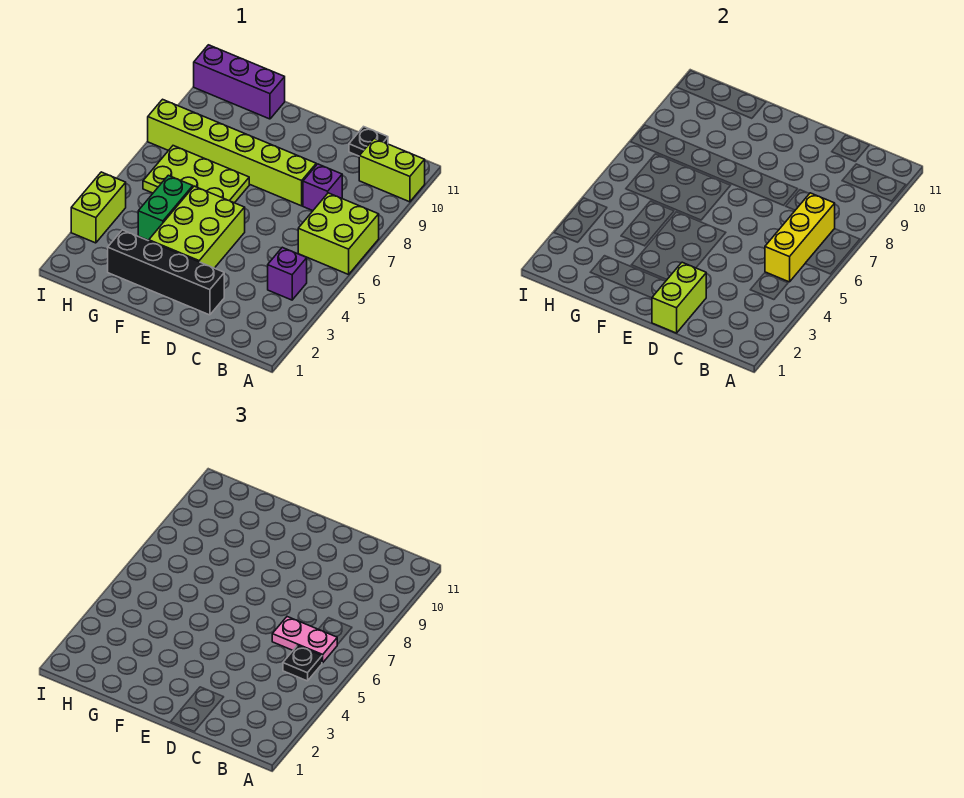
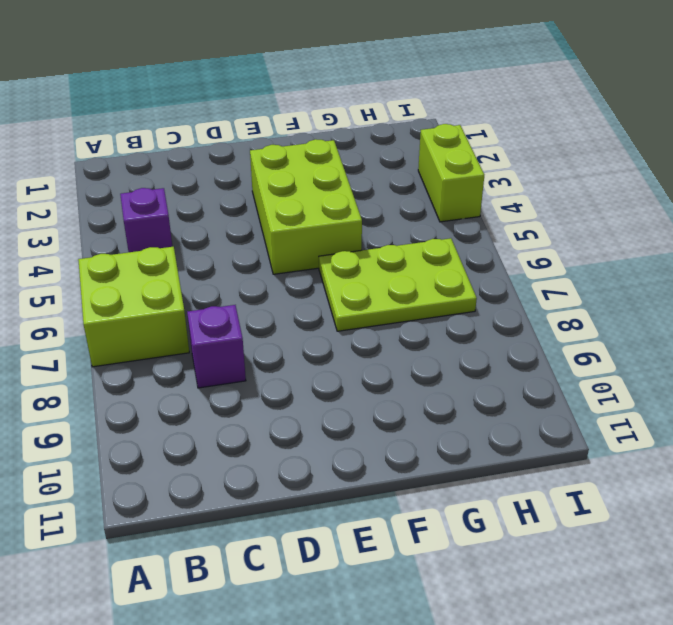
none -> lime brick A10:B10 level 1
none -> black plate C11 level 1
none -> black brick D2:G2 level 1

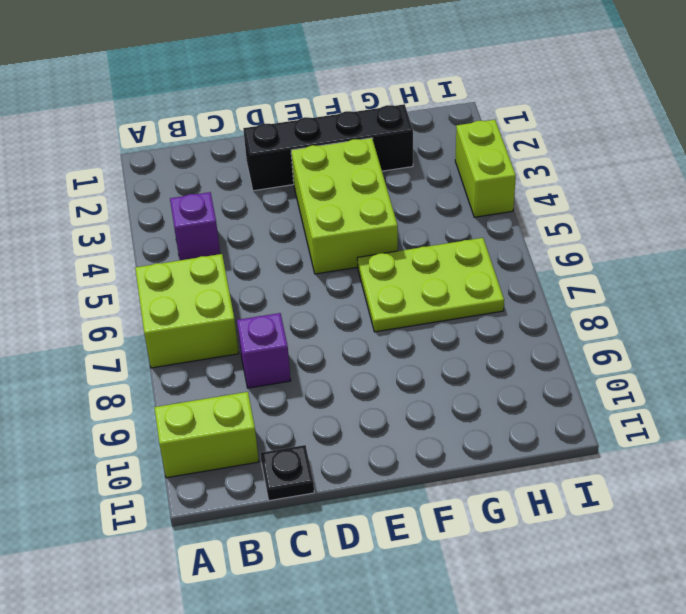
none -> lime brick D8:I8 level 1
none -> green brick G4:G5 level 1
none -> purple brick G11:I11 level 1

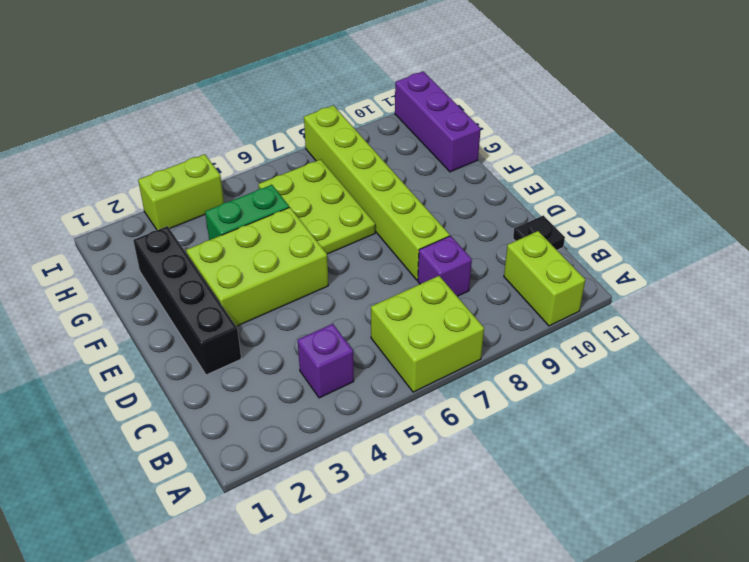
none -> yellow brick B5:B7 level 2
none -> lime brick D1:D2 level 2
none -> black plate B5 level 3

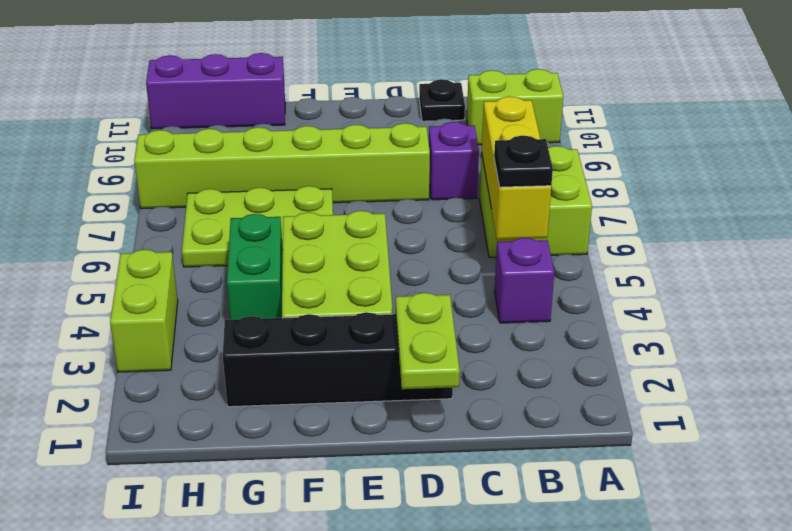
lime plate D1:D2 level 2 -> lime brick D1:D2 level 2
none -> pink plate B6:C6 level 3

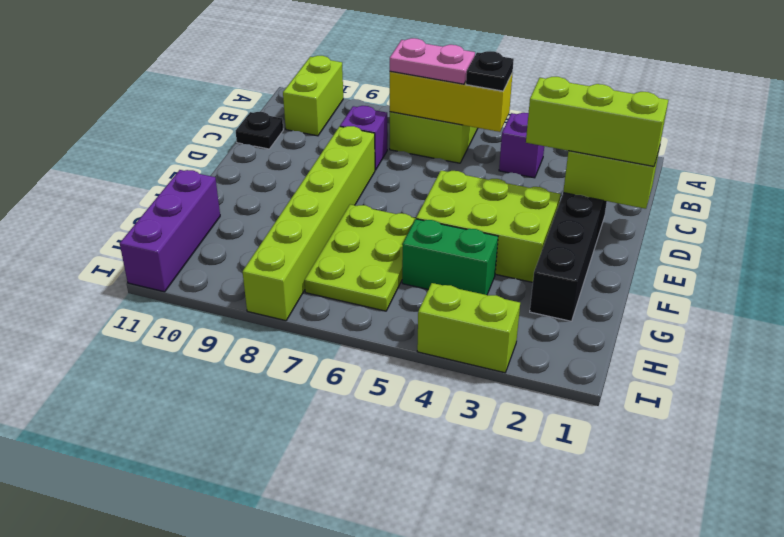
pink plate B6:B7 level 3 -> pink plate B6:C6 level 3
lime brick D1:D3 level 3 -> none

